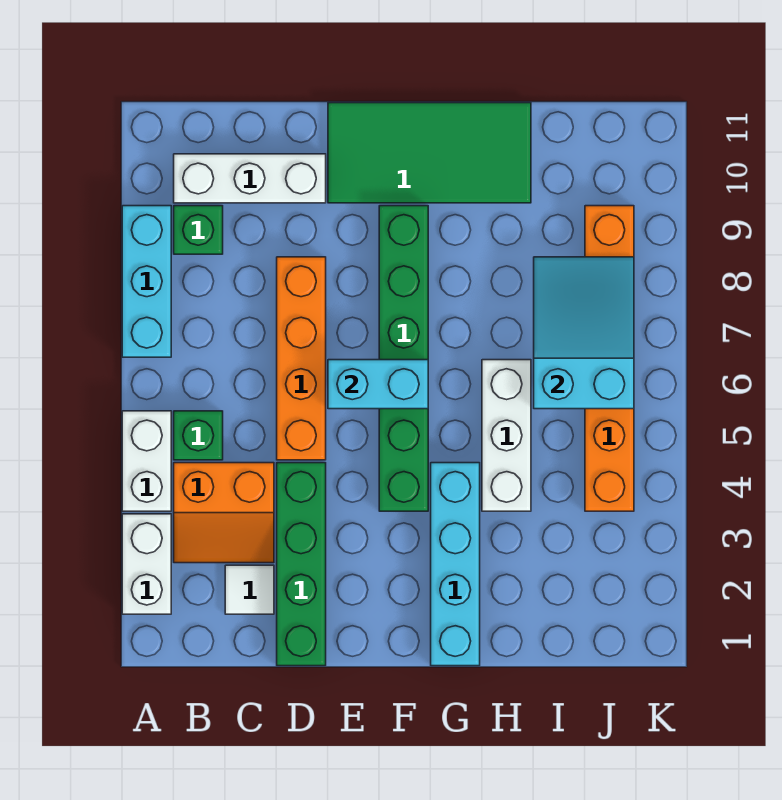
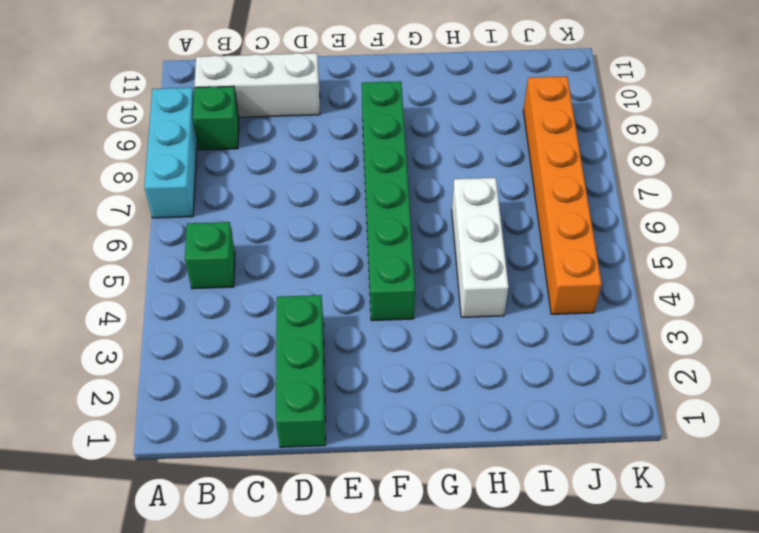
green brick D1:D3 level 1 -> green brick D1:D4 level 1
none -> white brick A2:A3 level 1
none -> white brick A4:A5 level 1
none -> orange slope B3:C4 level 1 top 4

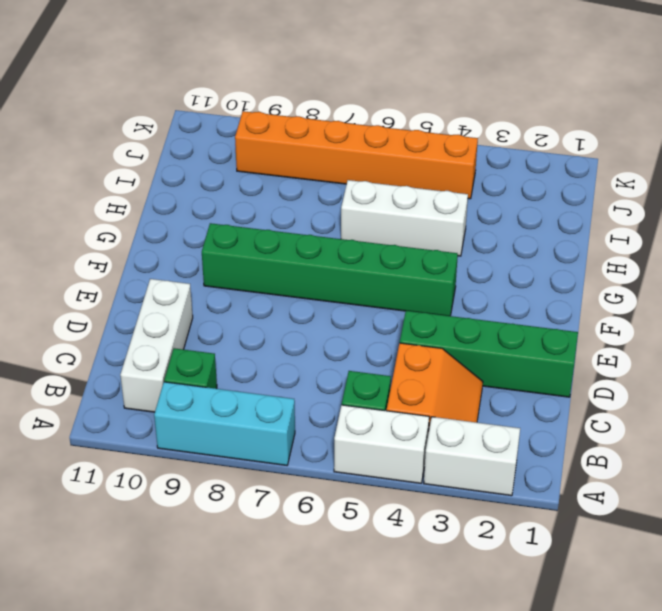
none -> white tile C2 level 1
none -> orange brick D5:D8 level 1
none -> green tile E10:H11 level 1

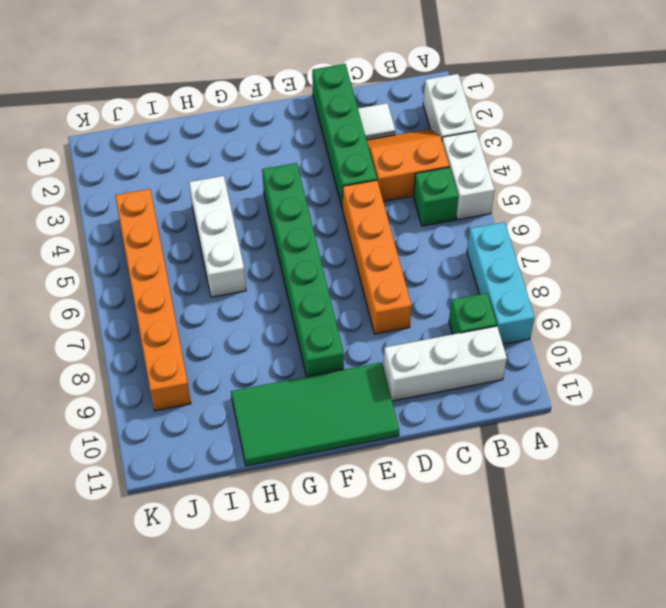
none -> cyan brick G1:G4 level 1
none -> cyan brick E6:F6 level 2
none -> cyan slope I6:J8 level 2 top 6

